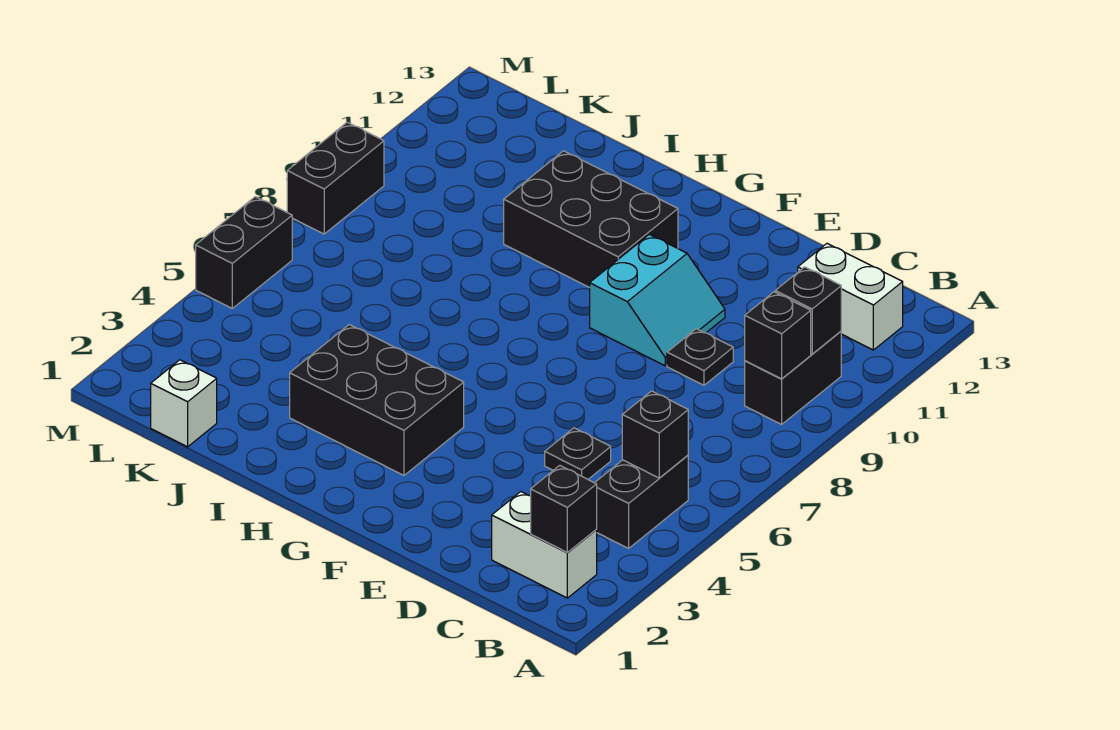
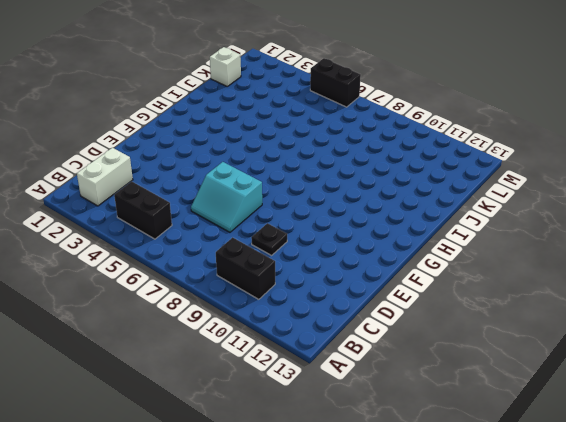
cyan slope D6:E7 level 1 top E -> cyan slope E9:F10 level 1 top F
none -> white brick B12:C12 level 1
none -> black plate D5 level 1
none -> black brick G3:I4 level 1

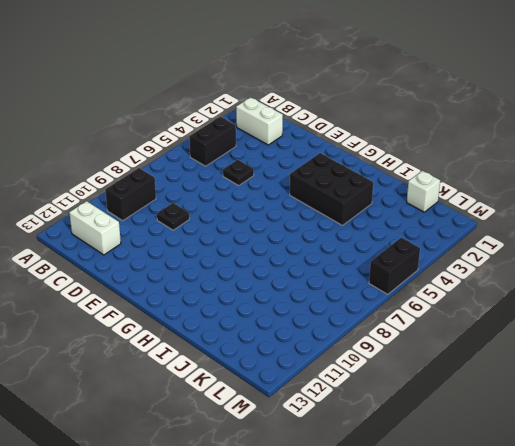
none -> cyan slope E9:F10 level 1 top F
none -> black brick G10:I11 level 1
none -> black brick M8:M9 level 1

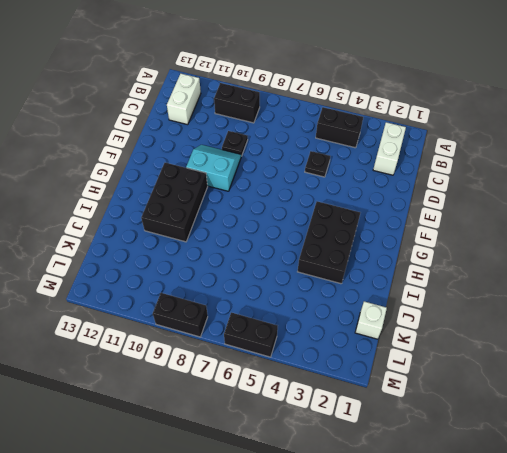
none -> black brick B2 level 2
none -> black brick B5 level 2
none -> black brick B9 level 2

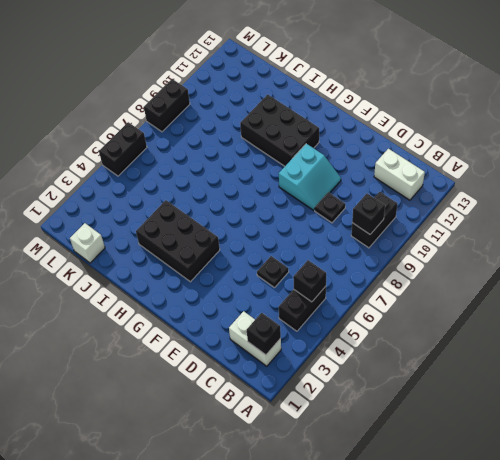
none -> black brick B10 level 2

